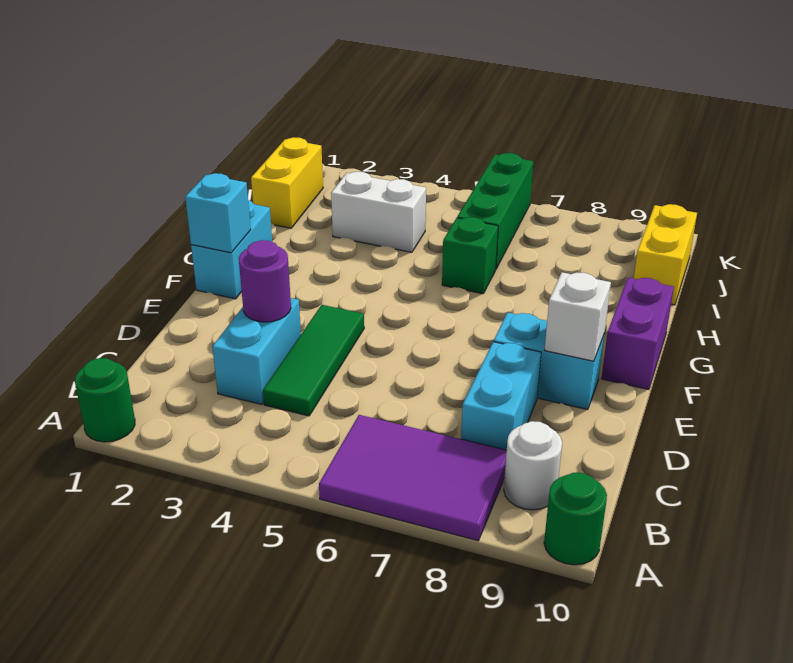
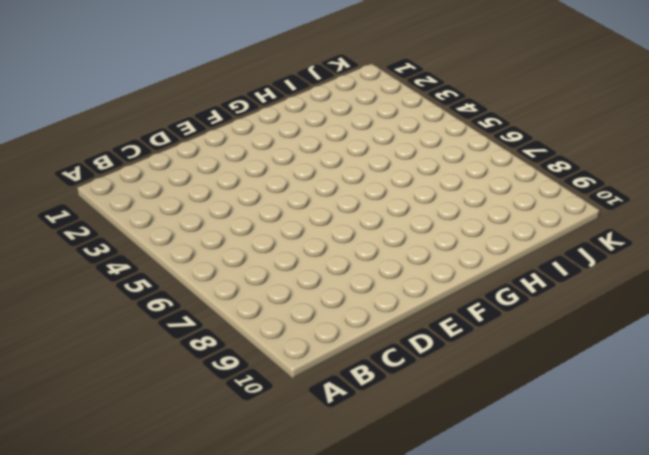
none -> green round brick A1 level 1
none -> purple tile A6:B8 level 1
none -> green round brick A10 level 1

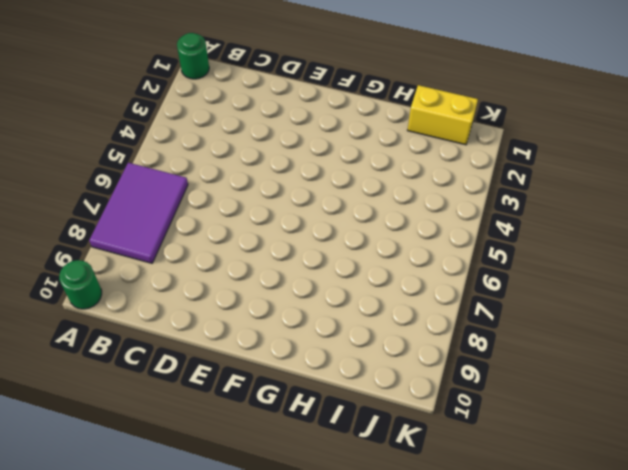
none -> white round brick B9 level 1
none -> cyan brick C3:D3 level 1
none -> green tile C4:E4 level 1

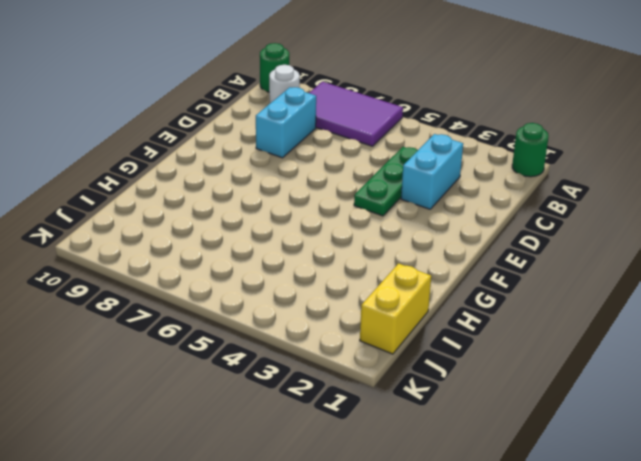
green plate C4:E4 level 1 -> green tile C4:E4 level 1
none -> cyan brick E8:E9 level 1
none -> cyan brick F1:G1 level 1
none -> purple brick F10:G10 level 1

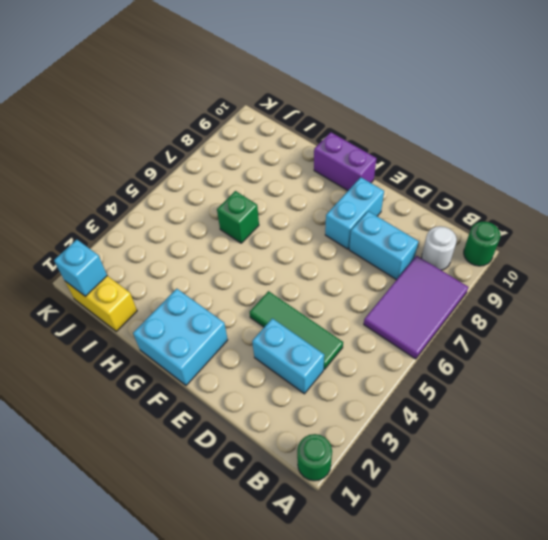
cyan brick F1:G2 level 1 -> cyan brick F1:G1 level 1
cyan brick J1 level 2 -> cyan brick F1 level 2
none -> white brick I3:I4 level 1
none -> green brick I6:K6 level 1
none -> yellow brick I10:J10 level 1

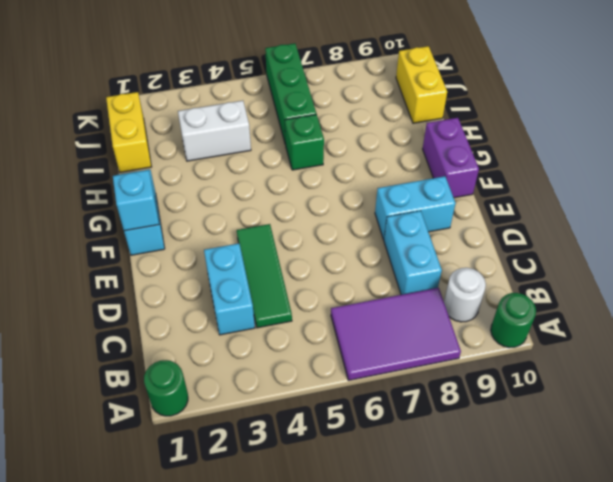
none -> purple round brick D3 level 2
none -> white brick E9 level 2

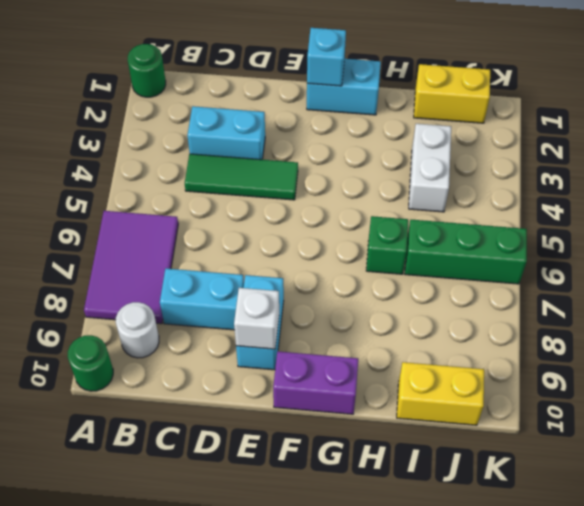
none -> purple round brick D3 level 2

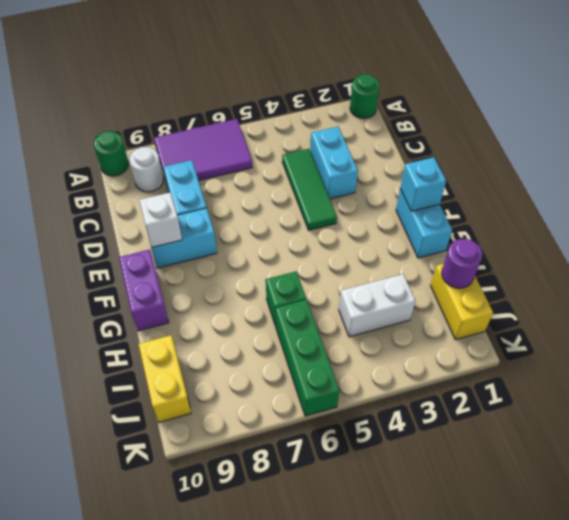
purple round brick I1 level 2 -> purple round brick D3 level 2

